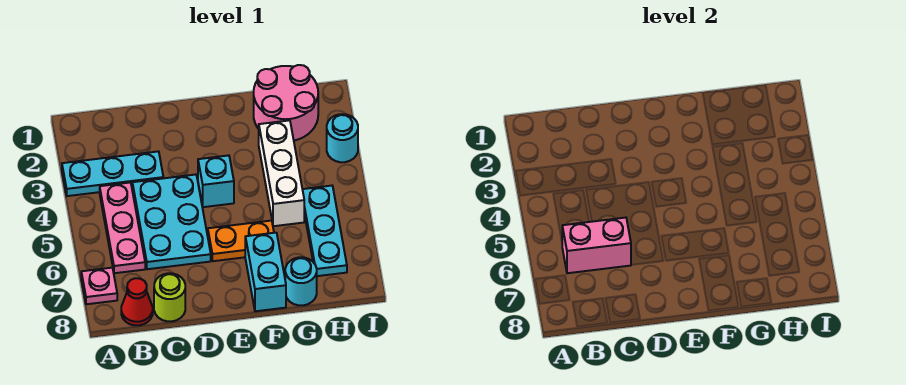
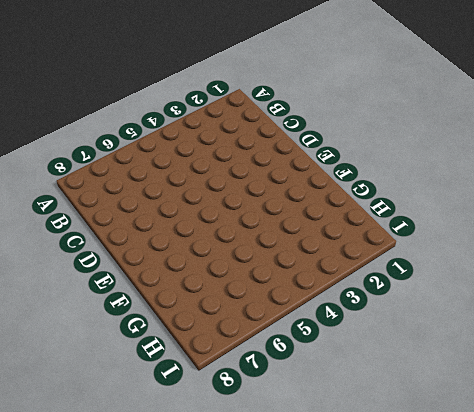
none -> cyan plate A3:C3 level 1
none -> pink plate A7 level 1
none -> pink plate B4:B6 level 1

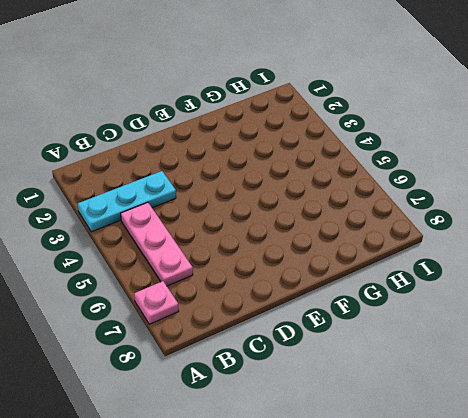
none -> red cone B8 level 1
none -> cyan plate C4:D6 level 1
none -> lime round brick C8 level 1

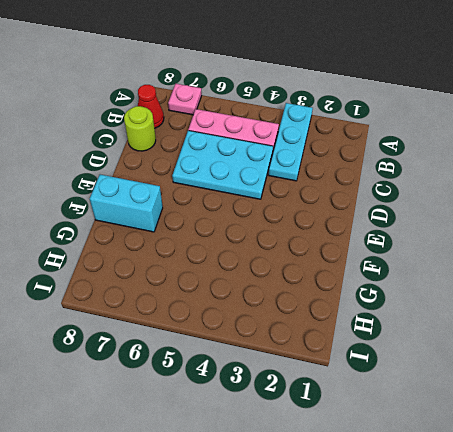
none -> cyan brick E4 level 1
none -> orange plate E6:F6 level 1
none -> pink round brick G1:H2 level 1

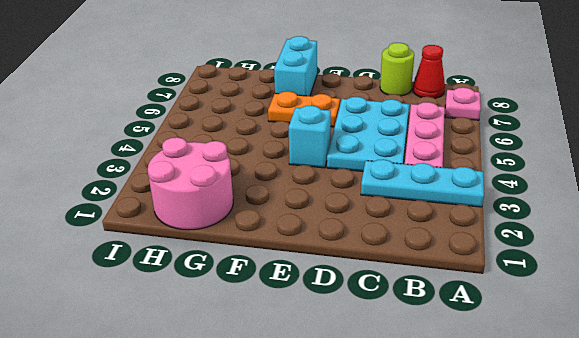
none -> white brick G3:G5 level 1
none -> cyan round brick G8 level 1
none -> cyan plate H5:H7 level 1

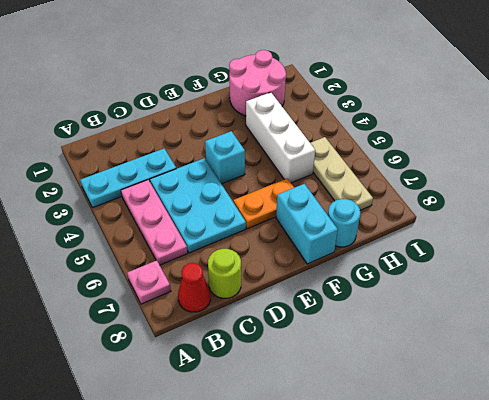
tan plate H5:H7 level 1 -> cyan plate H5:H7 level 1
none -> cyan round brick I3 level 1
none -> pink brick B6:C6 level 2

